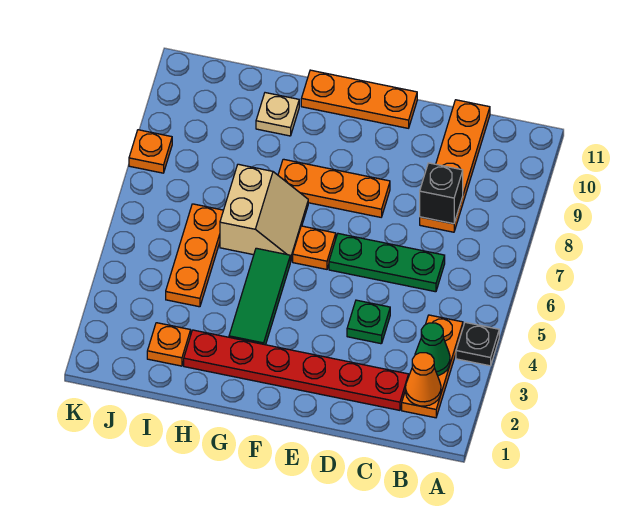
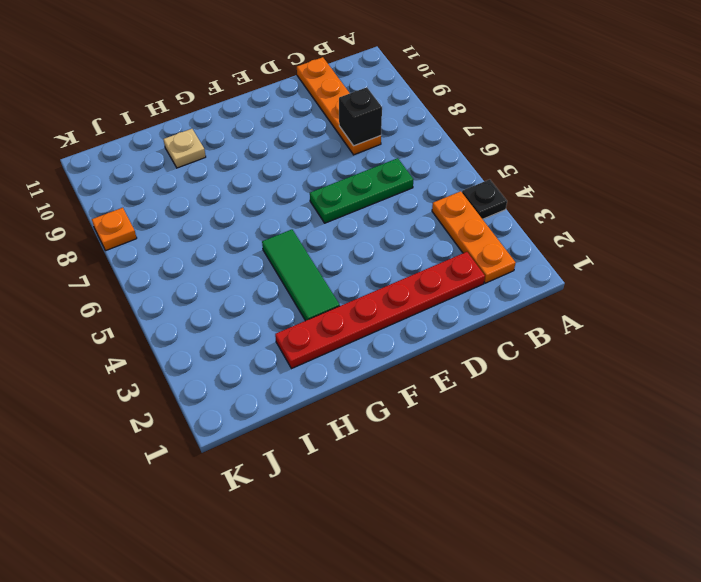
none -> green plate D4 level 1
none -> orange plate E8:G8 level 1
none -> orange plate E11:G11 level 1

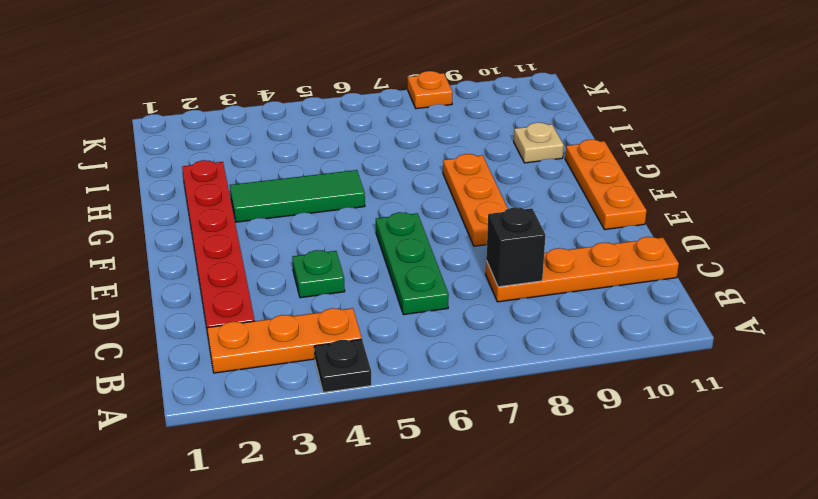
none -> orange plate F6 level 1
none -> tan slope G6:H7 level 1 top H
none -> orange plate I2 level 1

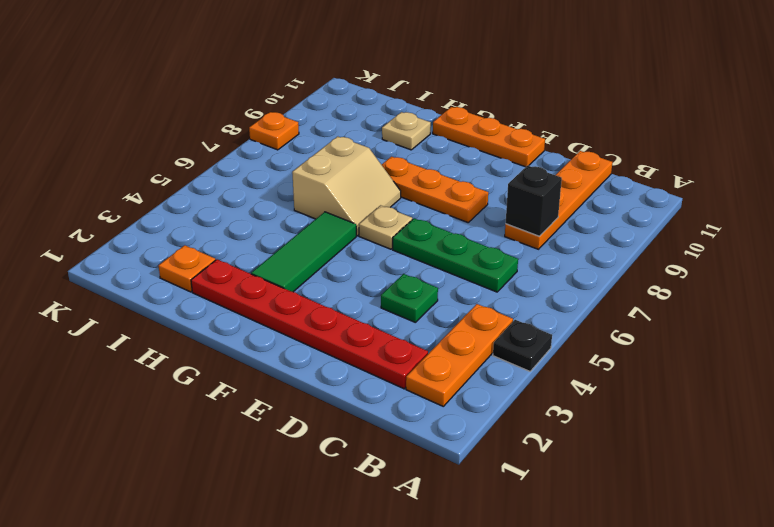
tan plate F6 level 1 -> orange plate F6 level 1
none -> orange plate I4:I6 level 1
none -> orange cone B2 level 2
none -> green cone B3 level 2

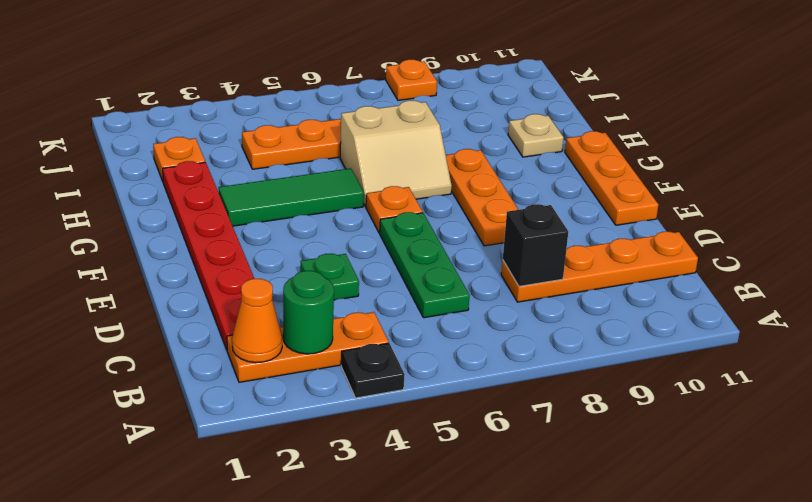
green round brick B3 level 2 -> green cone B3 level 2

